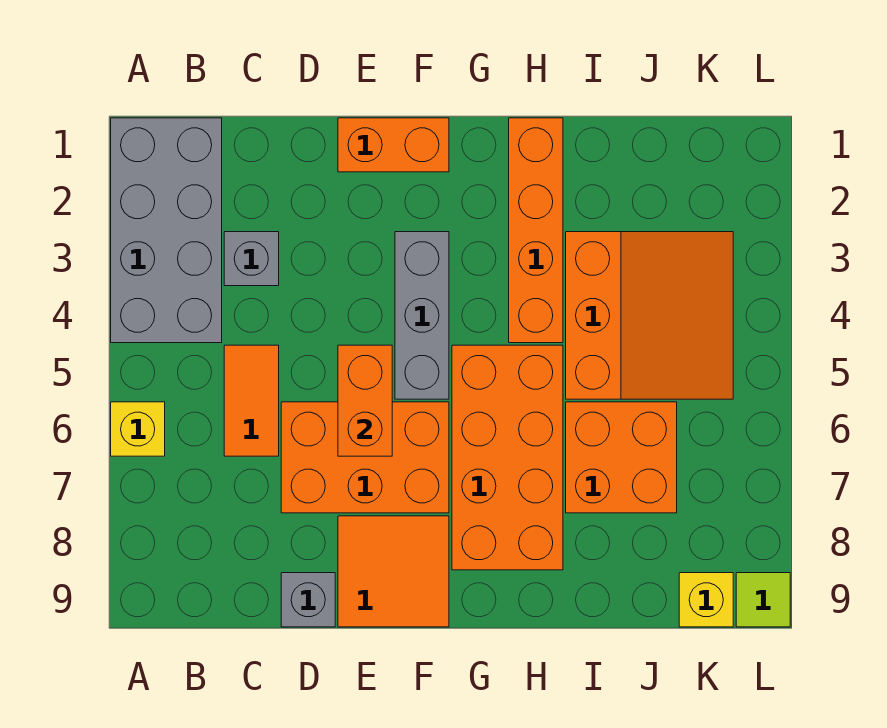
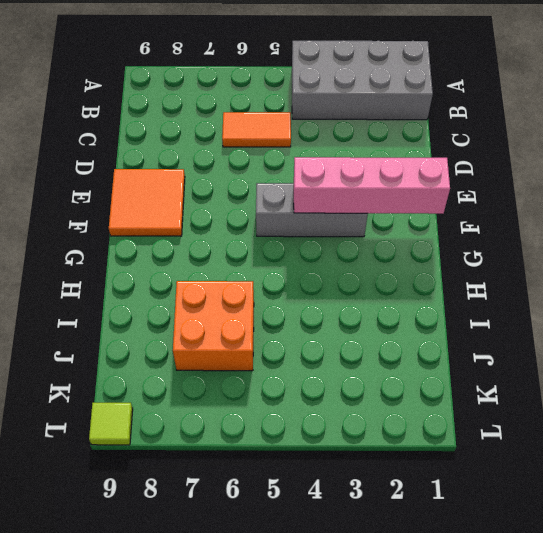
pink brick F1:F4 level 2 -> none
none -> yellow brick A6 level 1
none -> grey brick C3 level 1
none -> orange brick D6:F7 level 1

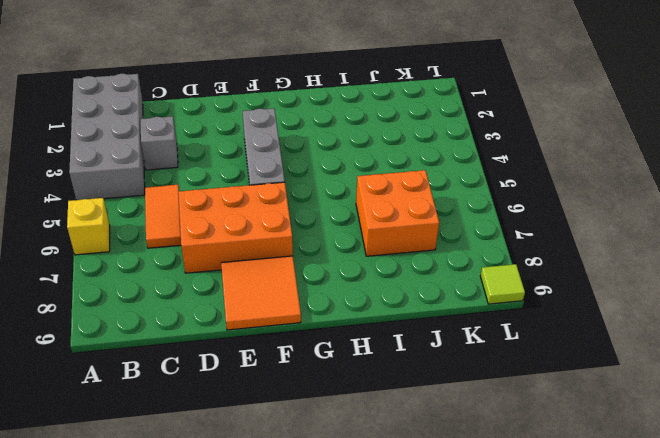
none -> grey brick D9 level 1
none -> orange brick E1:F1 level 1
none -> orange brick G5:H8 level 1

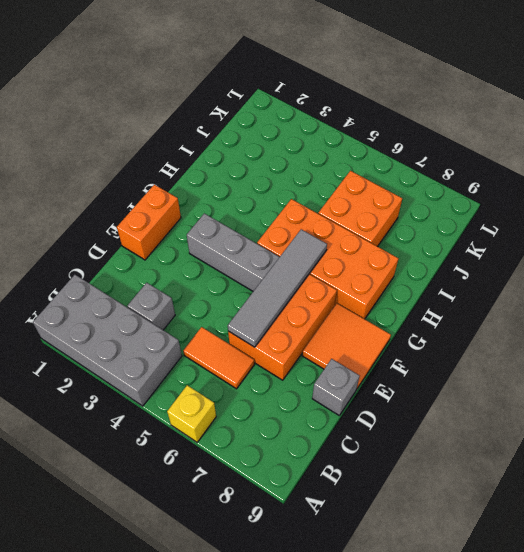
grey tile D6:G6 level 2 -> orange brick E5:E6 level 2
none -> orange brick H1:H4 level 1
none -> orange slope I3:K5 level 1 top I
none -> yellow brick K9 level 1

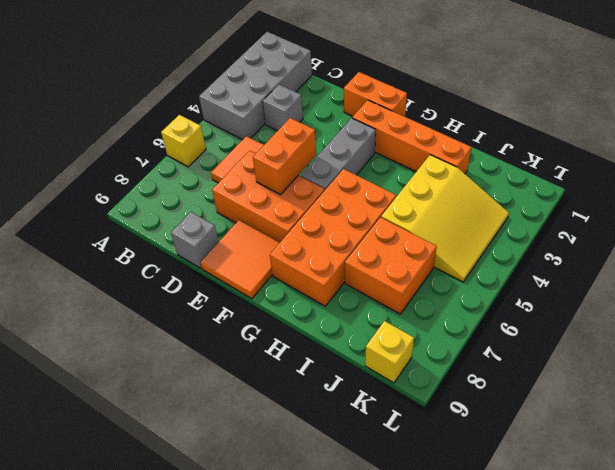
orange brick F2:I2 level 1 -> orange brick H1:H4 level 1
yellow slope I3:K5 level 1 top I -> orange slope I3:K5 level 1 top I
none -> lime tile L9 level 1

